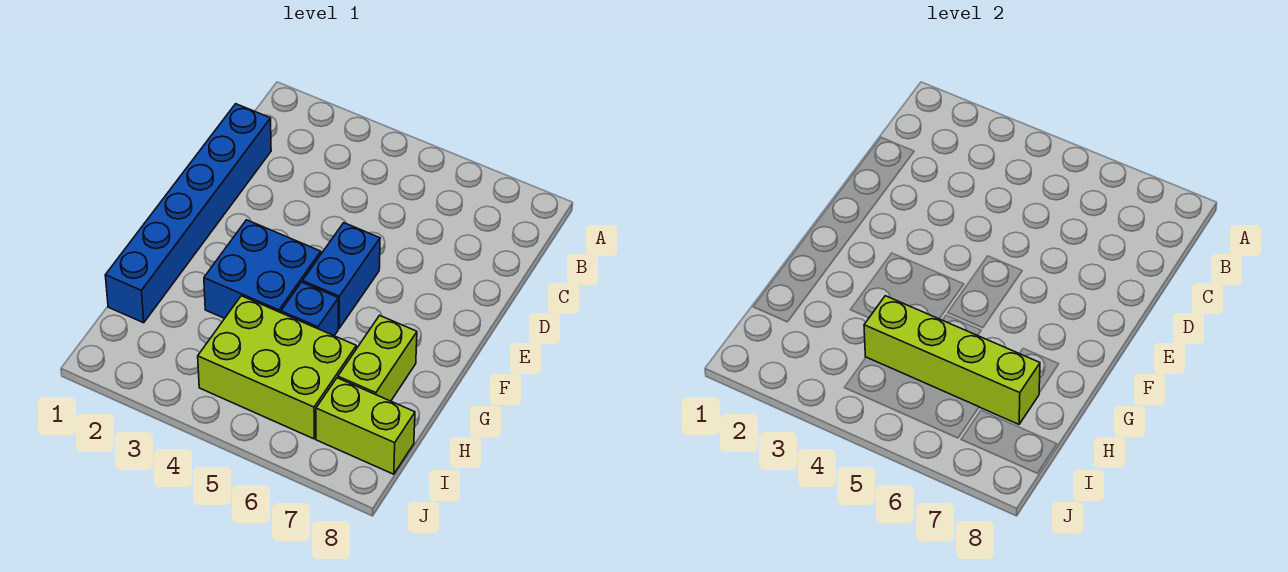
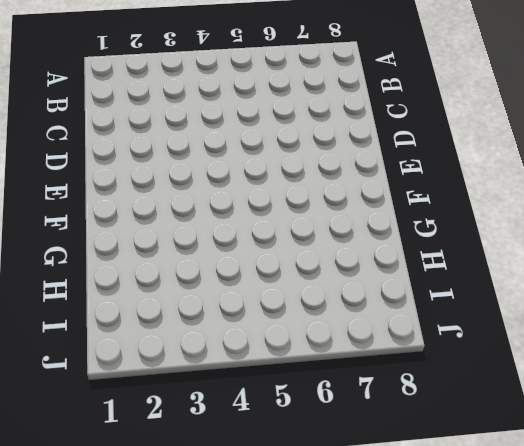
none -> blue brick C1:H1 level 1
none -> blue brick E5:F5 level 1

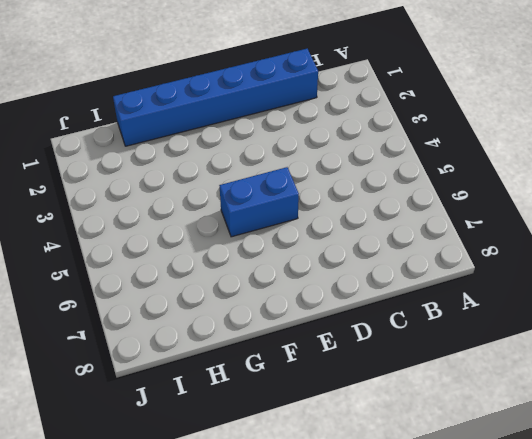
none -> blue brick F3:G4 level 1
none -> blue brick G5 level 1

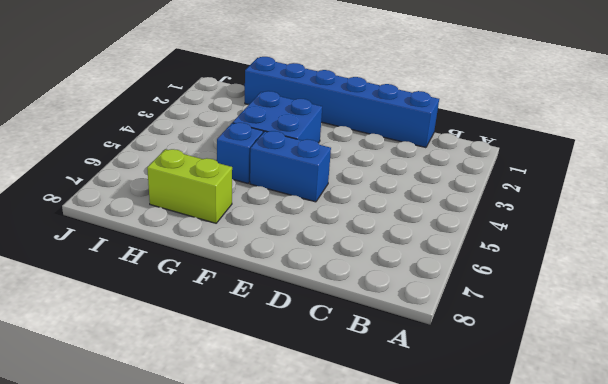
none -> lime brick H4:I6 level 1
none -> lime brick I7:I8 level 1

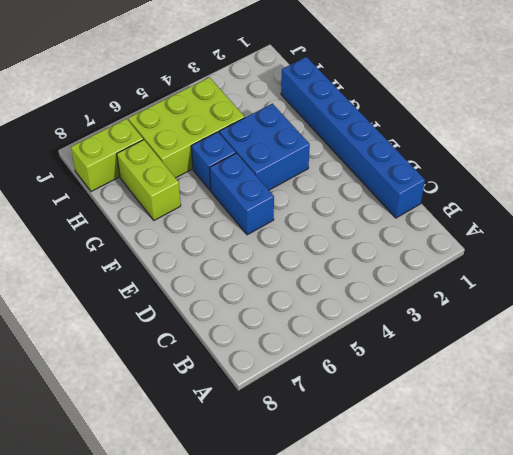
none -> lime brick H4:H7 level 2

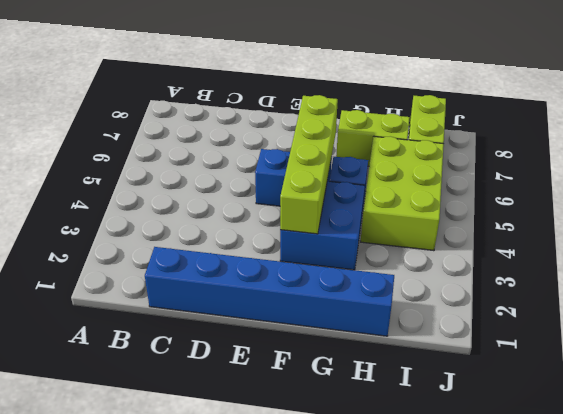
lime brick F3:F6 level 2 -> lime brick H4:H7 level 2

